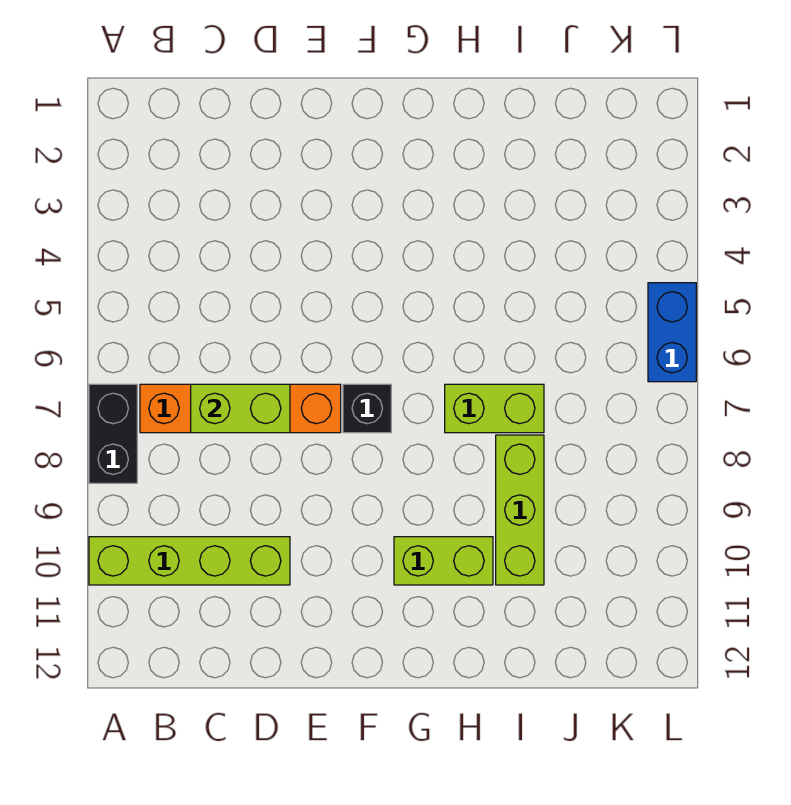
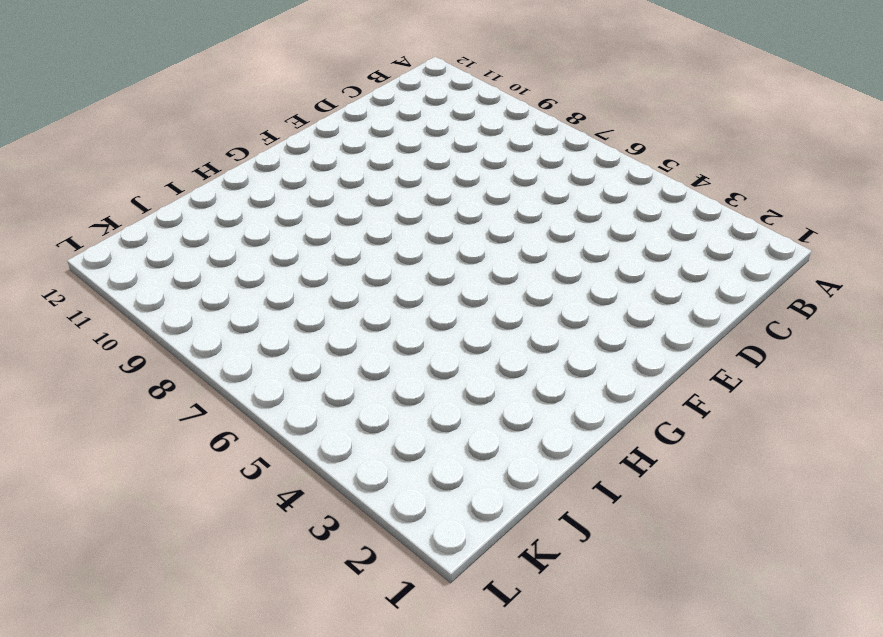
none -> black brick A7:A8 level 1
none -> lime brick A10:D10 level 1

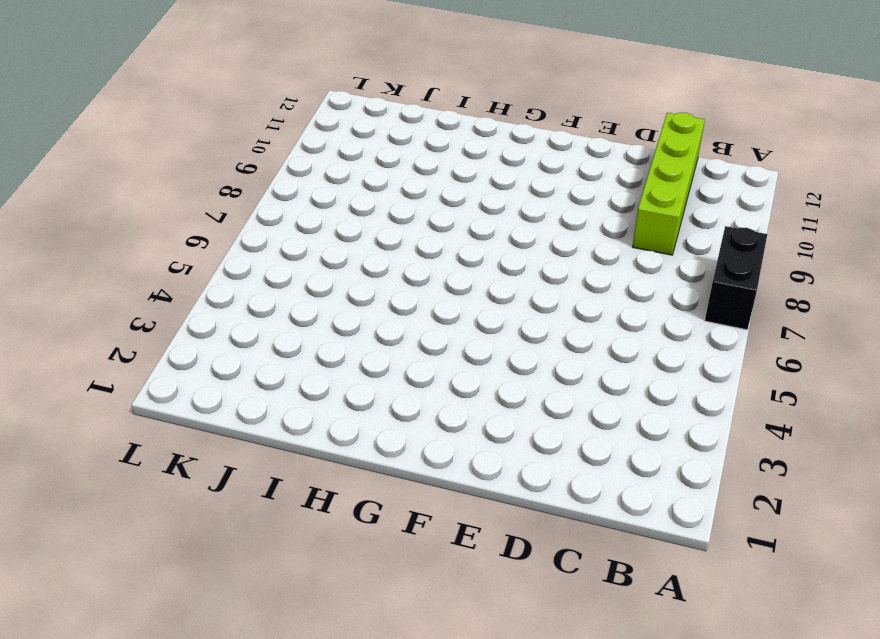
lime brick C9:C12 level 1 -> lime brick A10:D10 level 1
none -> orange brick B7:E7 level 1
none -> black brick F7 level 1

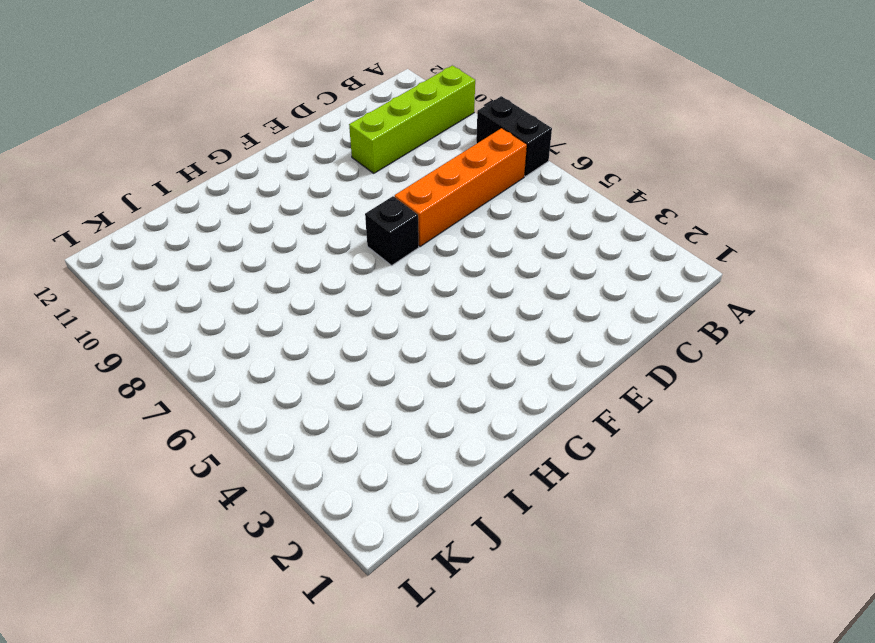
none -> lime brick G10:H10 level 1
none -> lime brick H7:I7 level 1

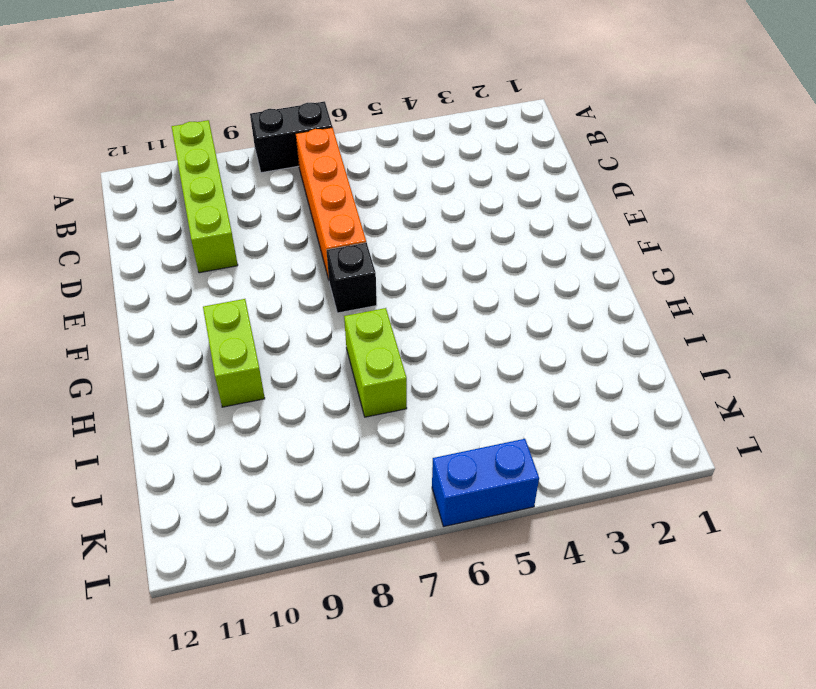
none -> lime brick I8:I10 level 1
none -> lime brick C7:D7 level 2

